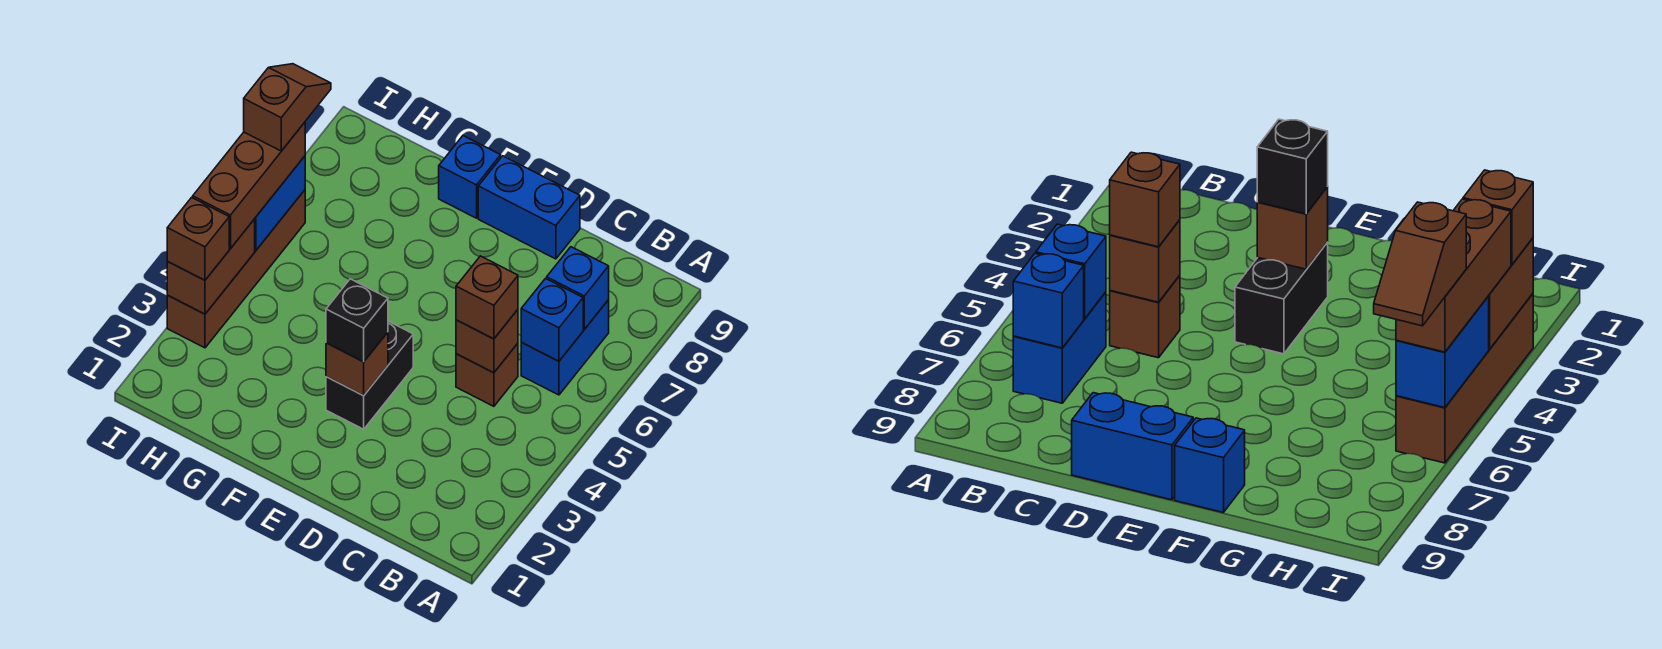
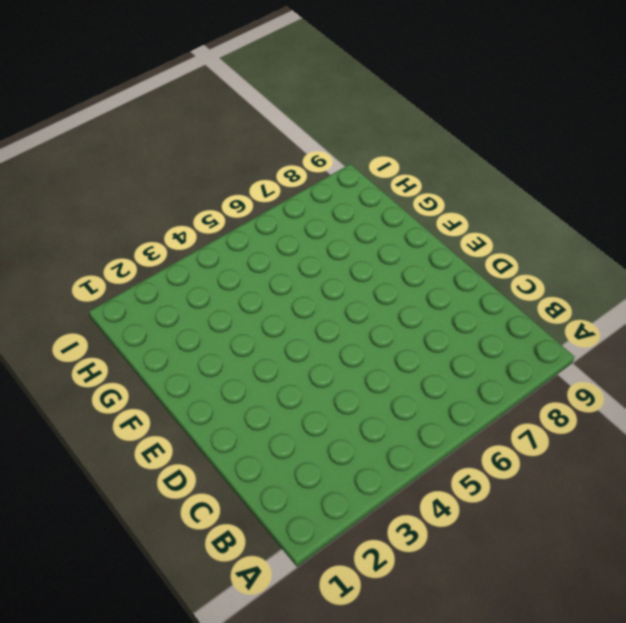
none -> blue brick B6:B7 level 1
none -> brown brick C5 level 1
none -> blue brick D9:E9 level 1

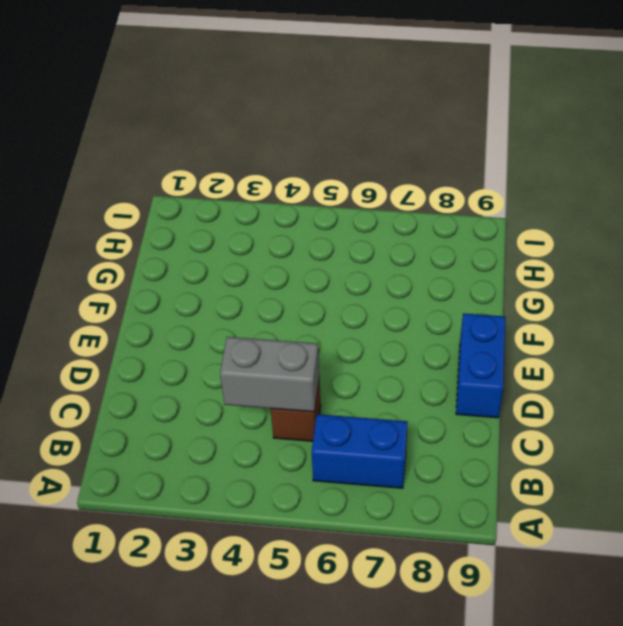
grey brick C4:C5 level 2 -> brown brick C5 level 2
none -> black brick E3:E4 level 1
none -> blue brick F9 level 1
none -> brown brick I3:I6 level 1

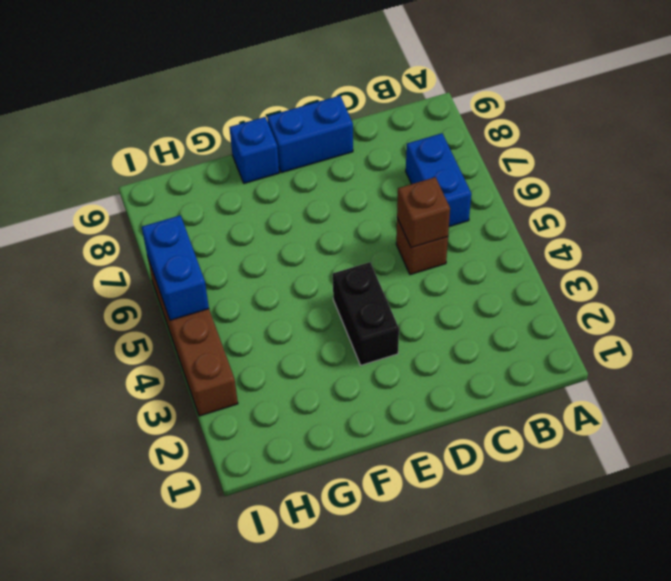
none -> blue brick B6 level 2
none -> blue brick B7 level 2
none -> brown brick E3 level 2

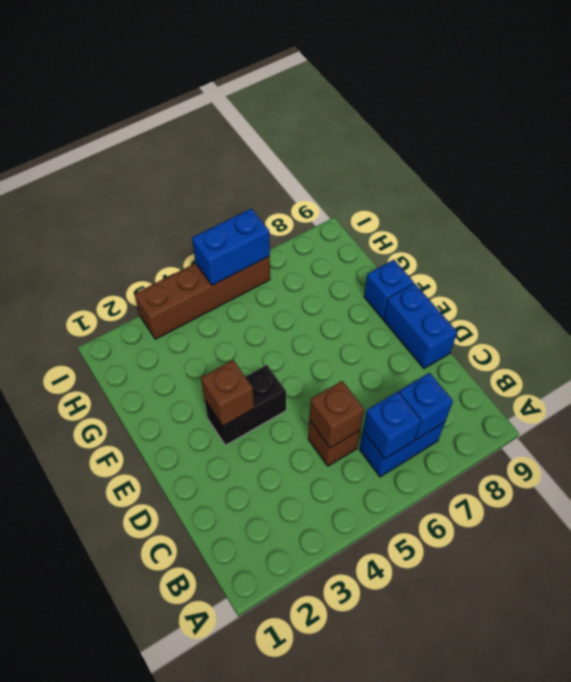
none -> brown brick I3:I4 level 2
none -> brown brick C5 level 3
none -> black brick E3 level 3

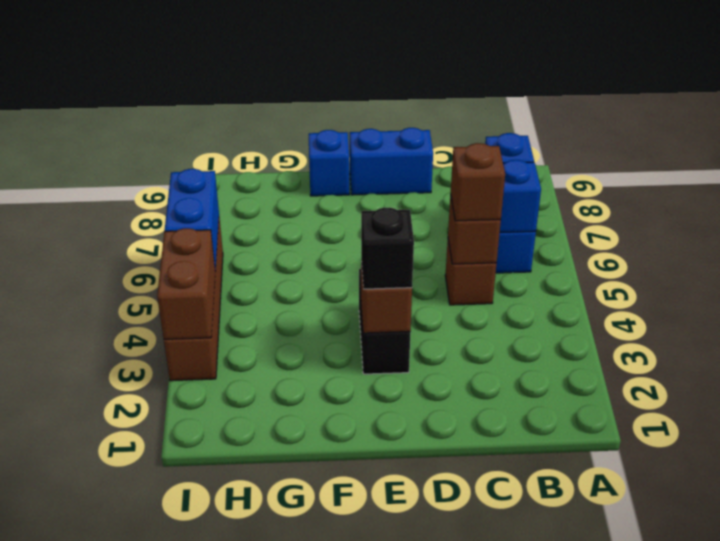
none -> brown brick I3 level 3
none -> brown brick I4:I6 level 3
none -> brown slope I6:I7 level 4 top 6

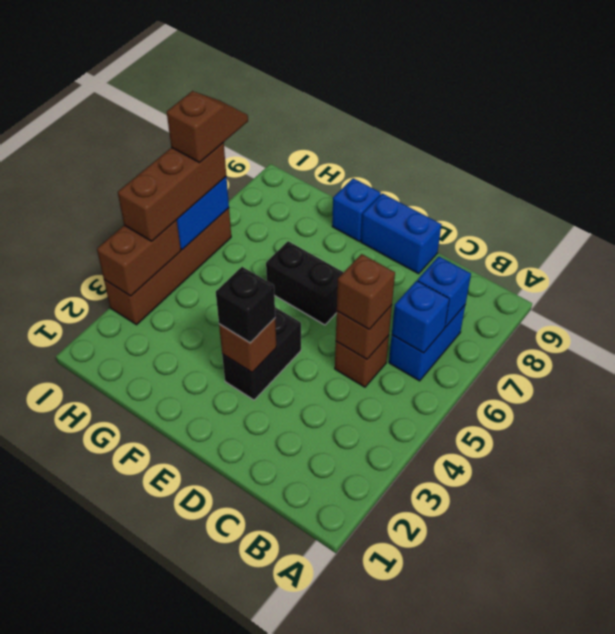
black brick E6:F6 level 1 -> none
none -> brown brick I3 level 3

